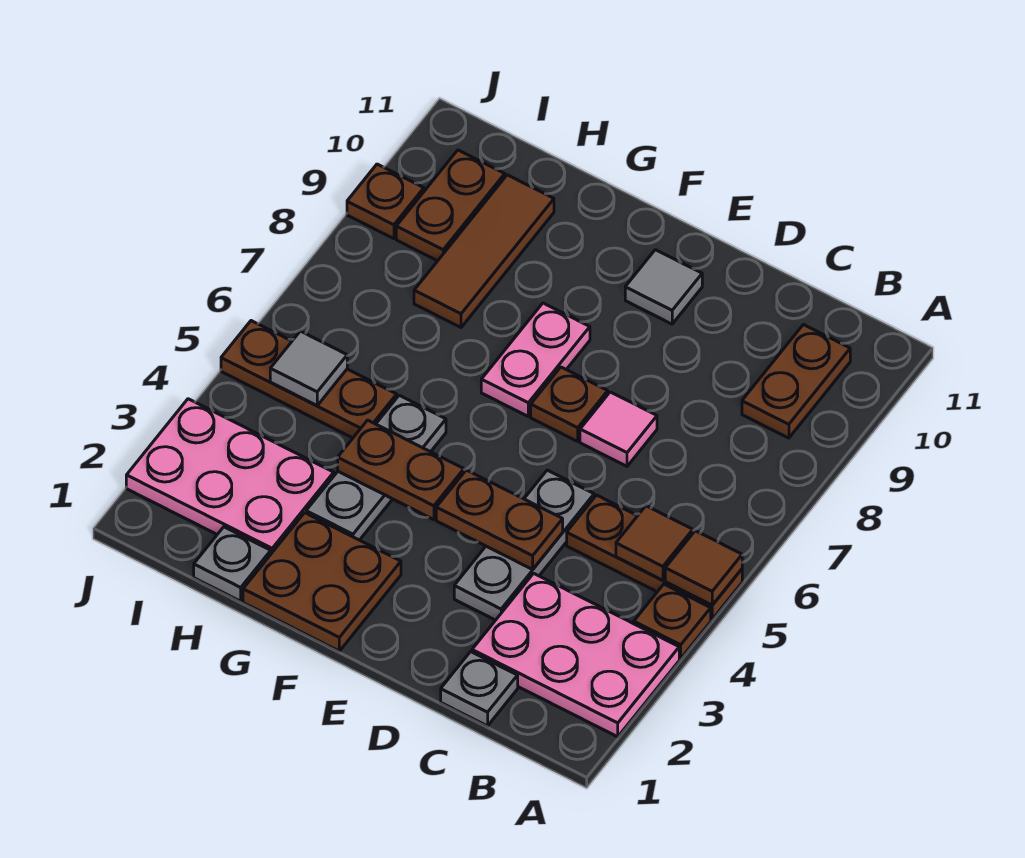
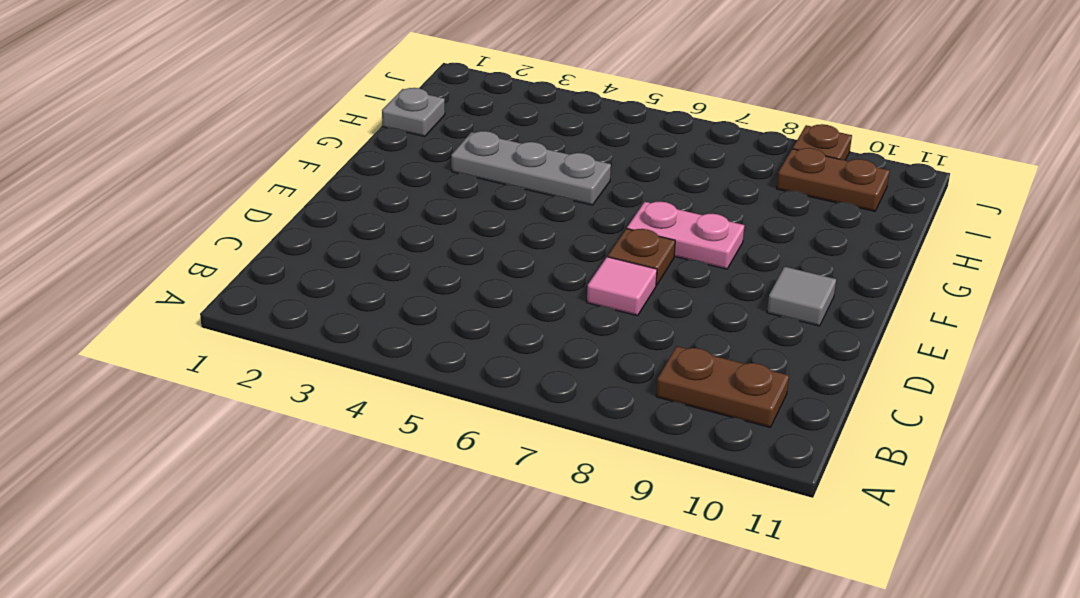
none -> pink plate A2:C3 level 1
none -> brown plate A4 level 1
none -> brown plate A5:C5 level 1

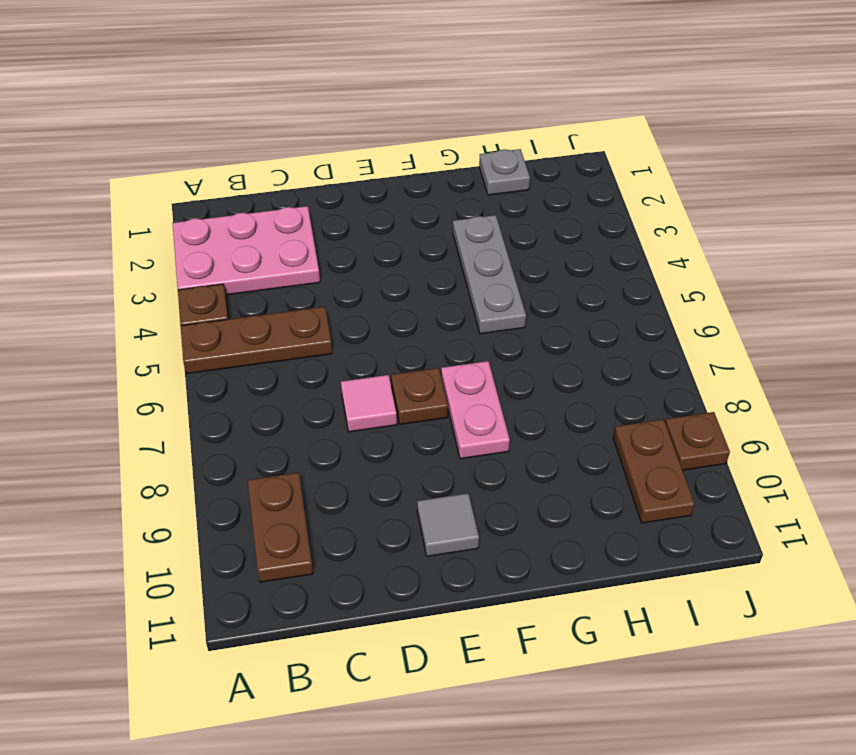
none -> grey plate C1 level 1
none -> grey plate D3:D5 level 1
none -> brown plate F1:G2 level 1

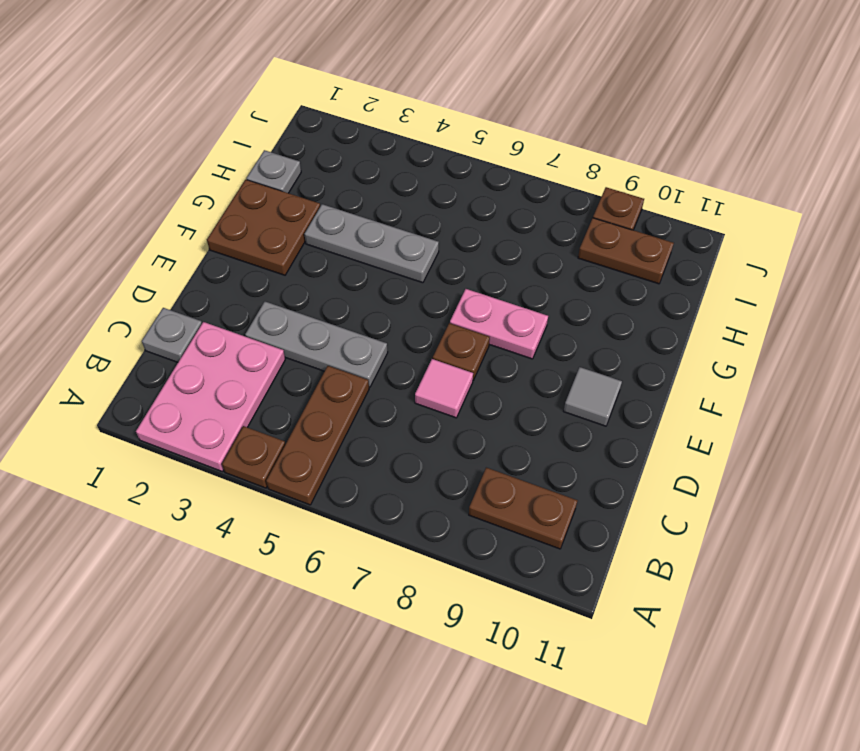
none -> pink plate H2:J3 level 1
none -> brown plate H5:J5 level 1
none -> brown tile H8:H10 level 1

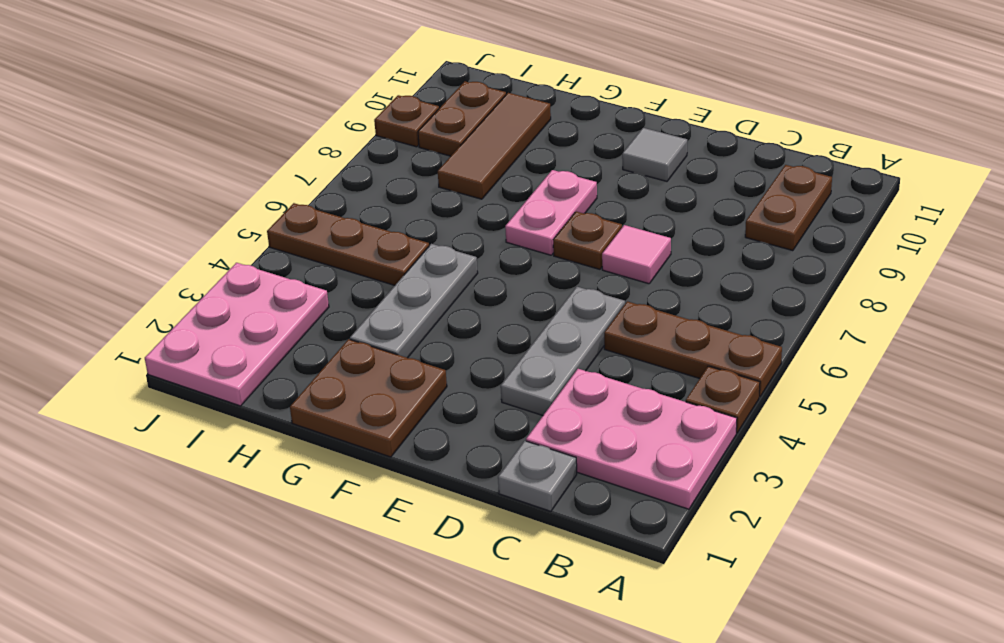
pink plate I1:J3 level 1 -> pink plate H2:J3 level 1
none -> grey plate H1 level 1
none -> brown tile A5 level 2
none -> brown tile B5 level 2

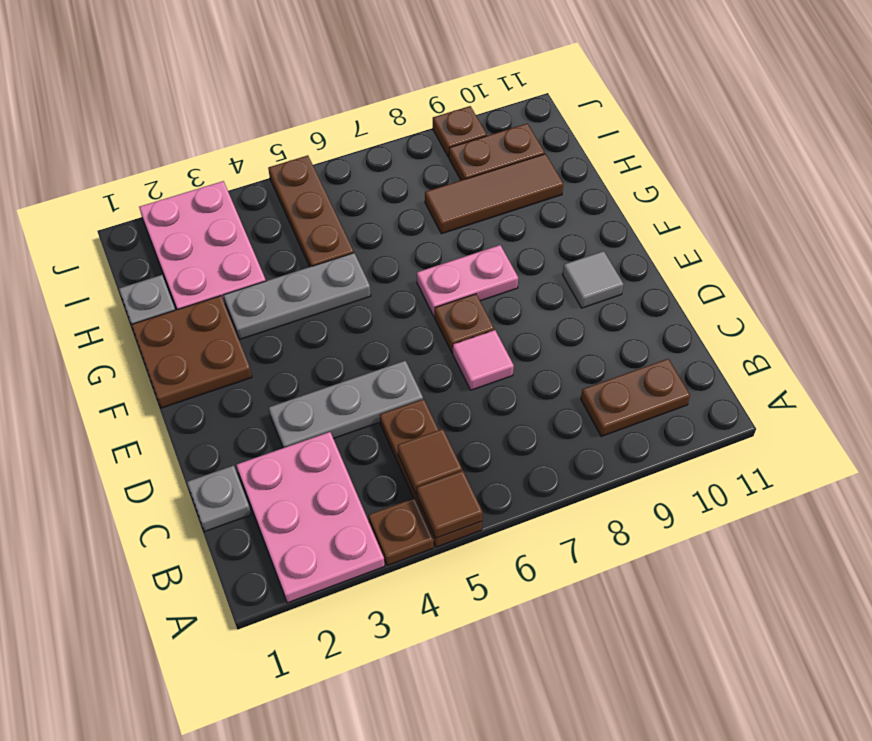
none -> brown plate D4:E4 level 2
none -> brown plate F4:G4 level 2
none -> grey tile I5 level 2

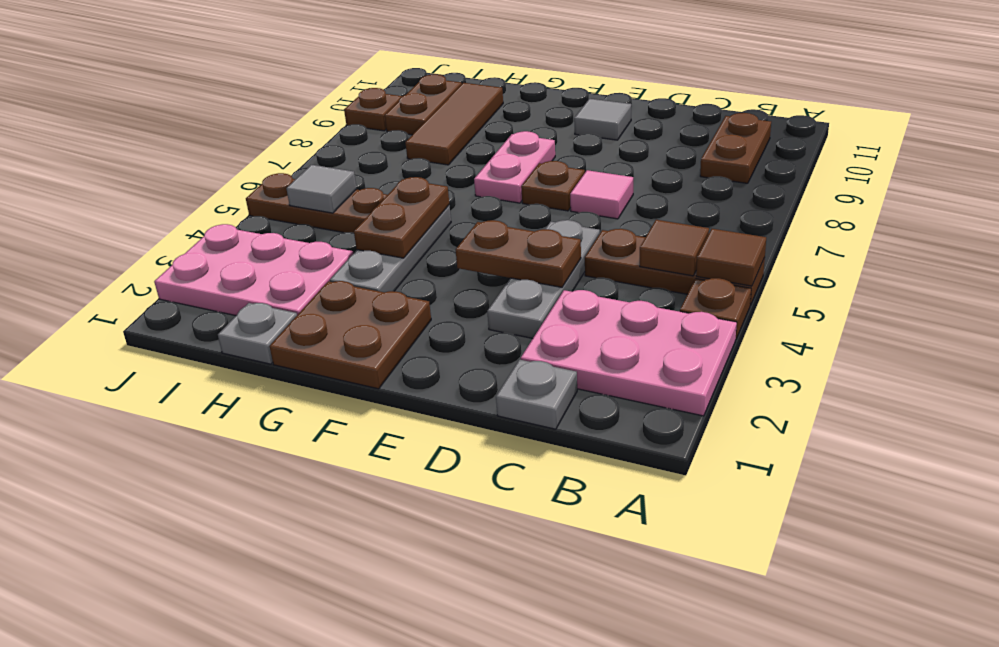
brown plate G4:G5 level 2 -> brown plate F4:G4 level 2

